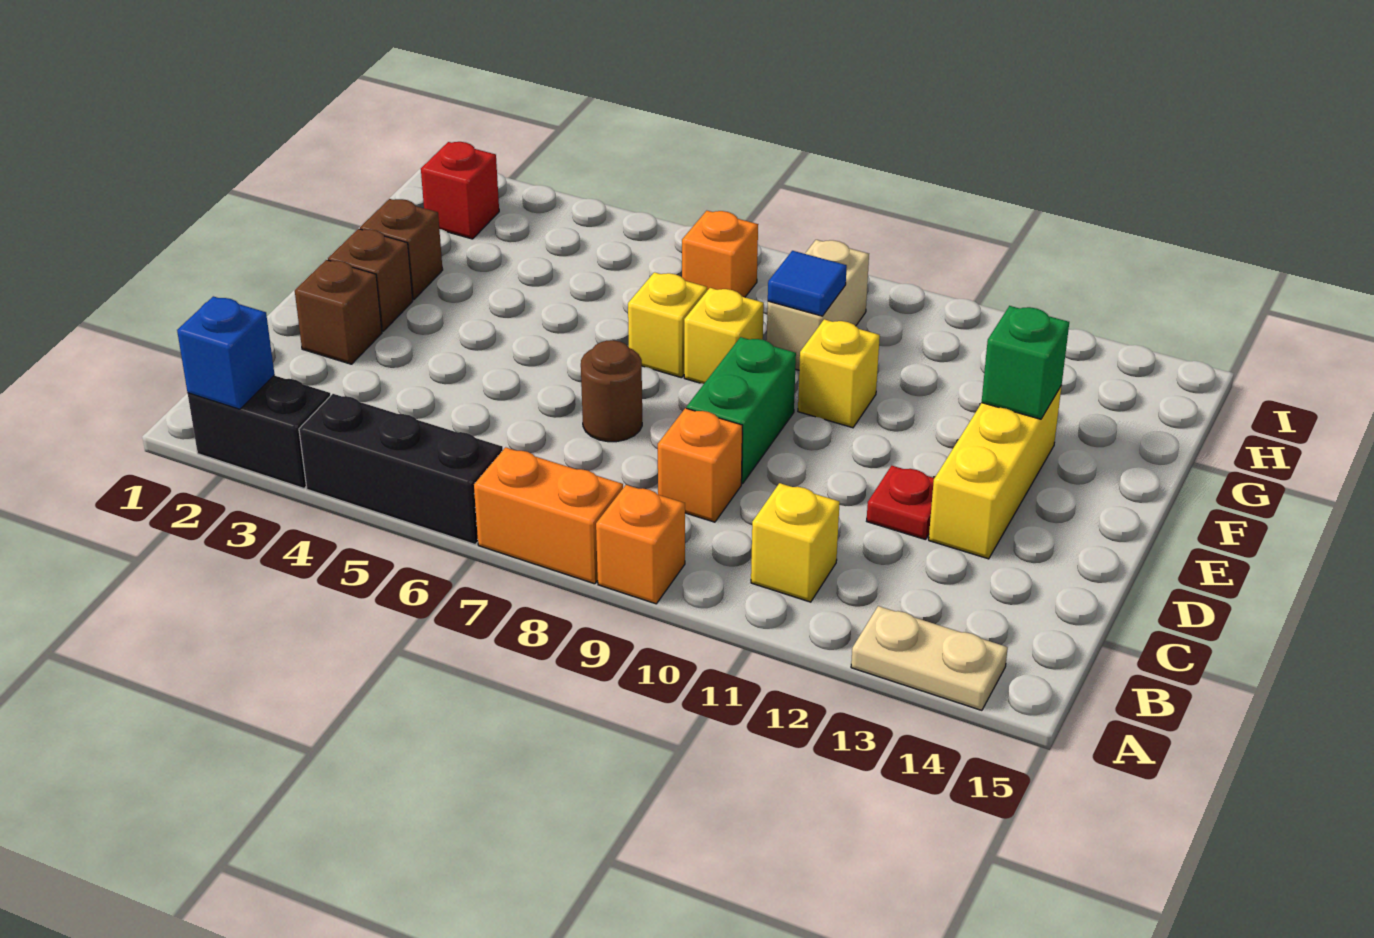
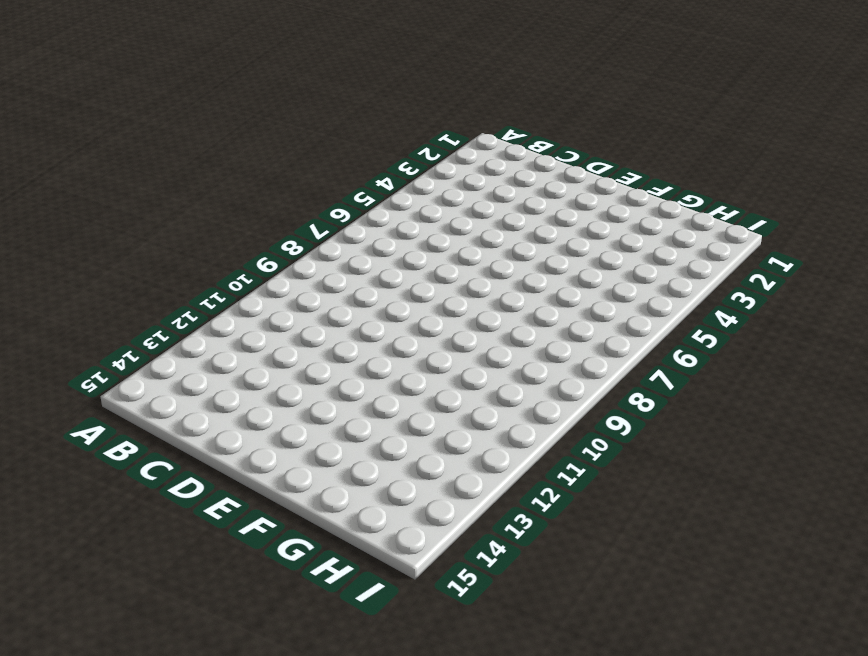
none -> black brick A2:A3 level 1
none -> black brick A4:A6 level 1
none -> orange brick A7:A8 level 1

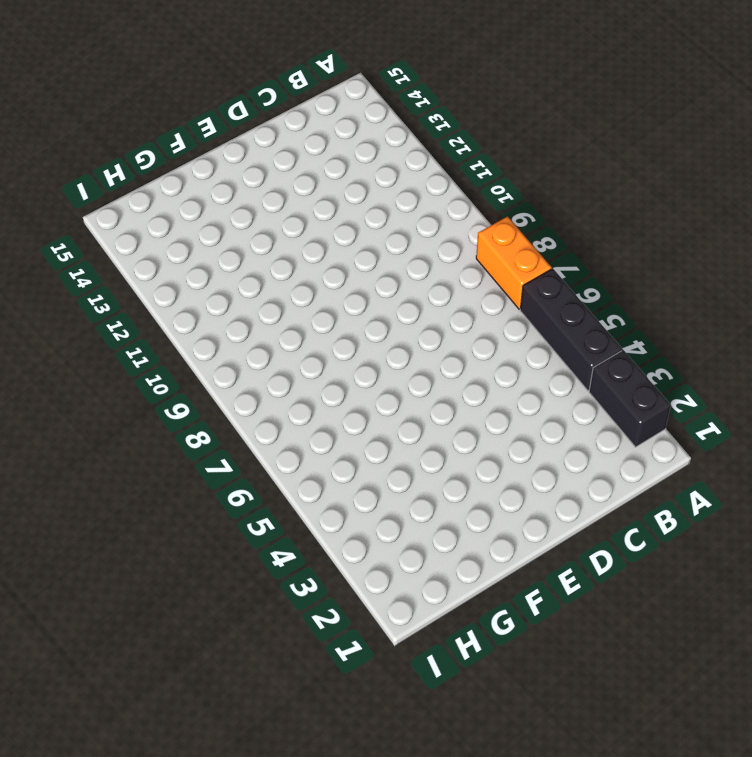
none -> orange brick A9 level 1
none -> tan plate A13:A14 level 1
none -> yellow brick B11 level 1

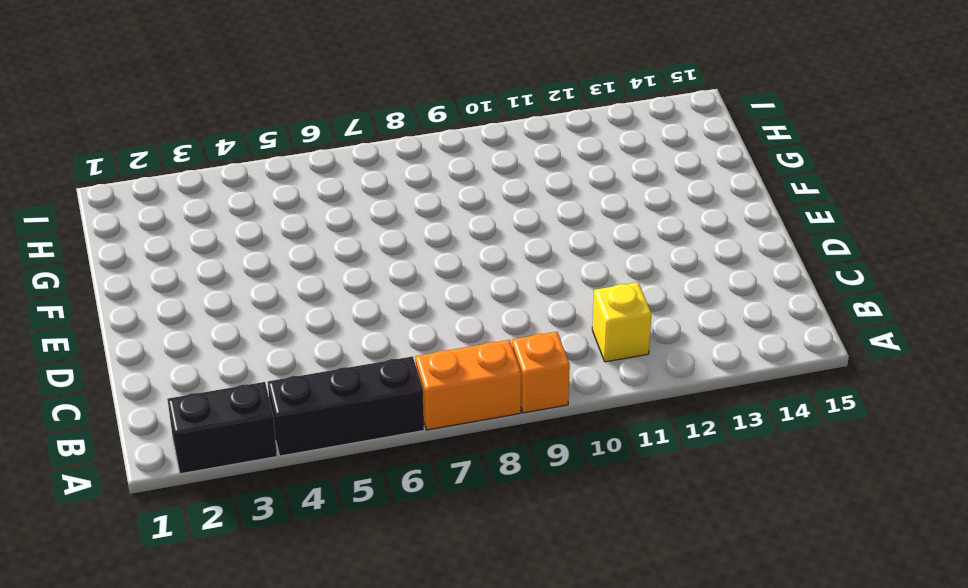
none -> tan plate A13:A14 level 1
none -> orange brick C9 level 1
none -> brown brick D2 level 1

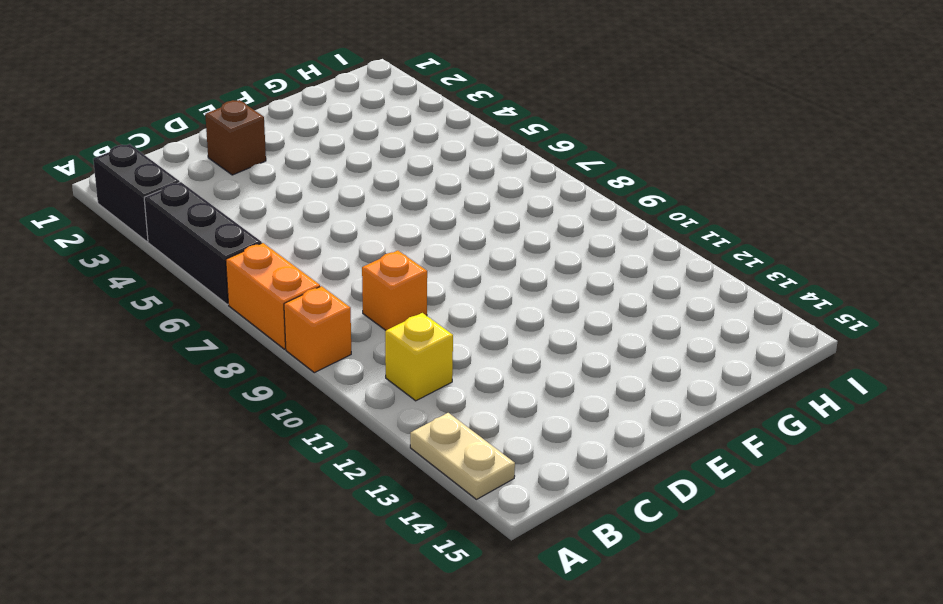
none -> brown round brick D7 level 1
none -> green brick D9:E9 level 1
none -> red plate D12 level 1

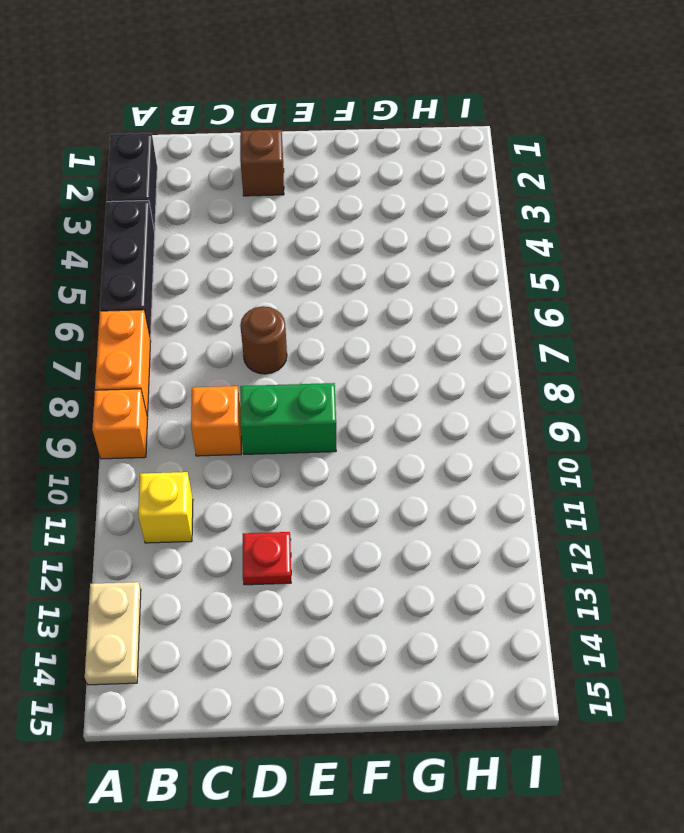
none -> yellow brick D13:F13 level 1
none -> brown brick E2 level 1
none -> brown brick F2 level 1

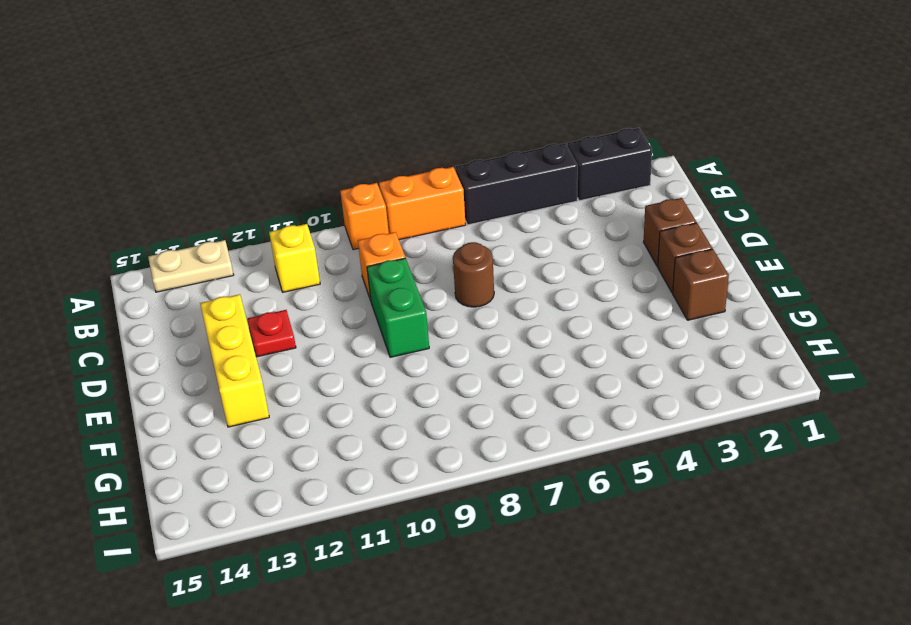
none -> yellow brick F7 level 1
none -> yellow brick F8 level 1
none -> yellow brick F10 level 1

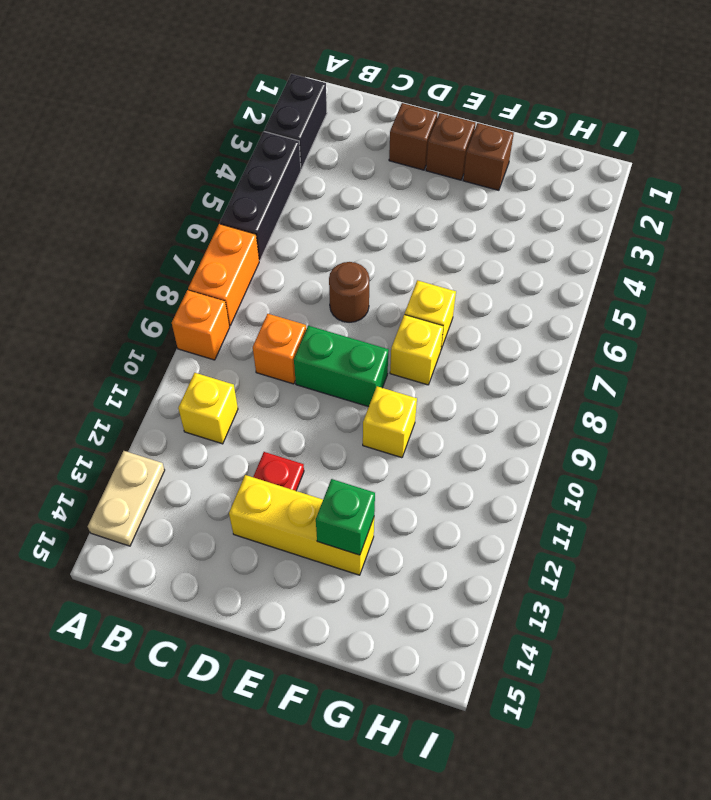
none -> tan brick G9:H9 level 1
none -> red brick H2 level 1
none -> orange brick H7 level 1

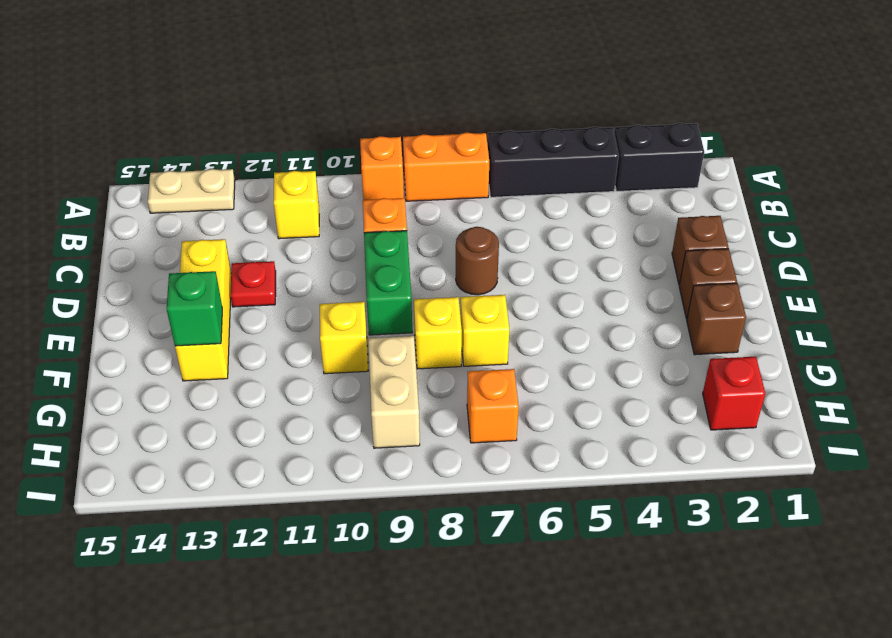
none -> blue brick A2 level 2
none -> blue tile G9 level 2

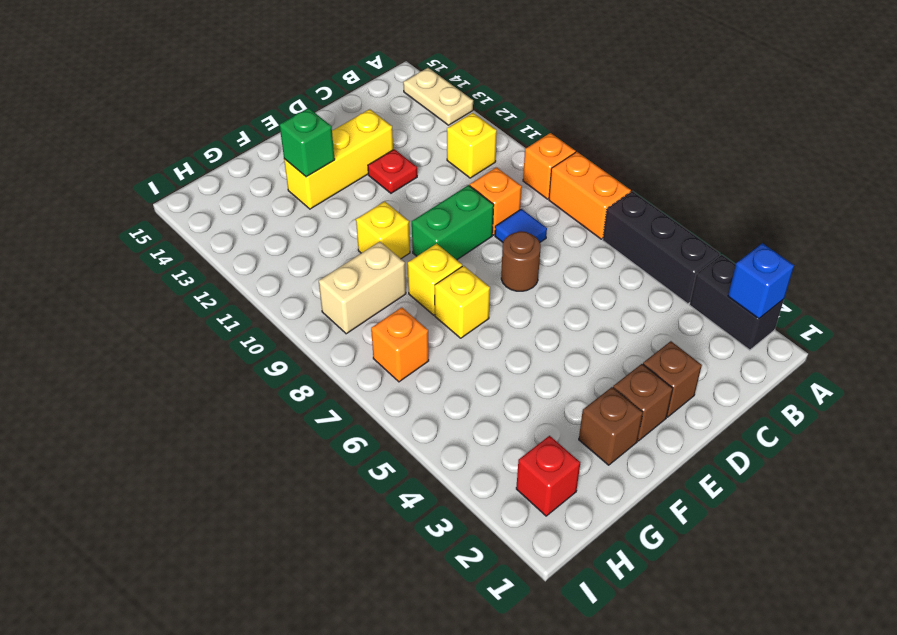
blue tile C8 level 1 -> blue tile G9 level 2

